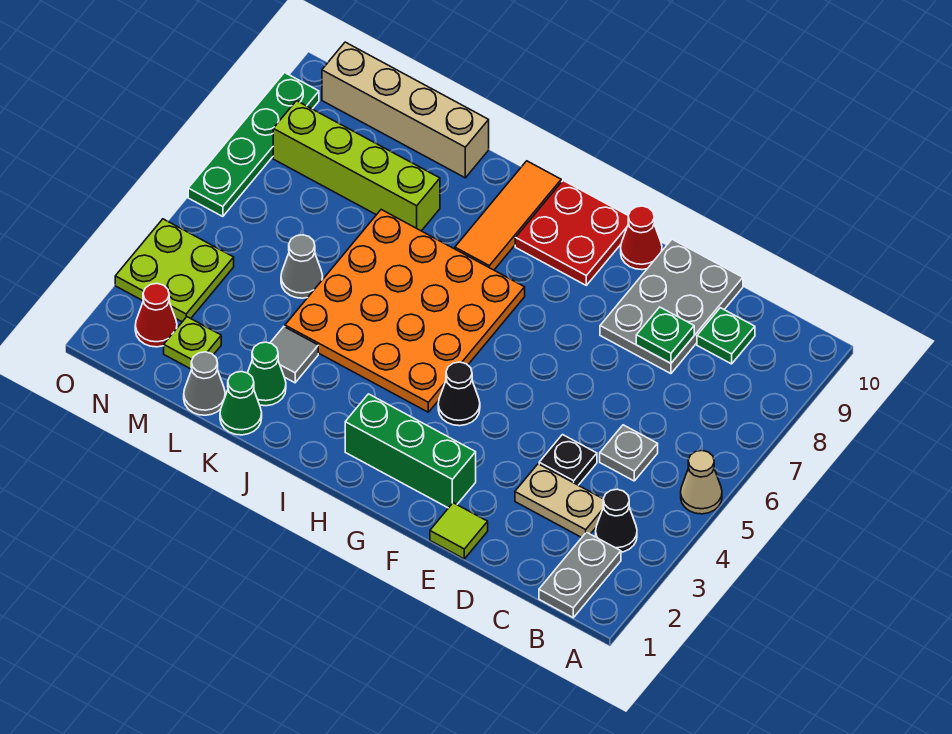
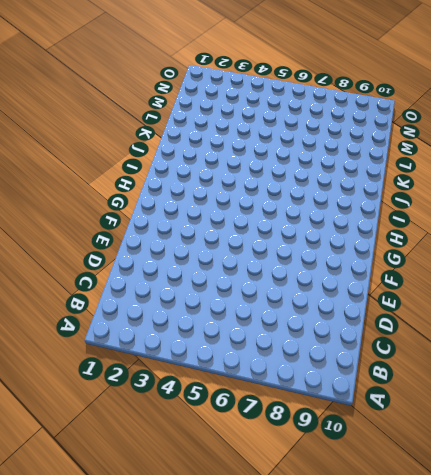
none -> tan cone A5 level 1
none -> grey plate B1:B2 level 1
none -> black cone B3 level 1

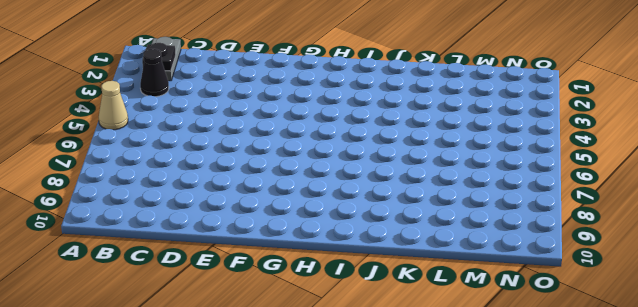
black plate B2 level 2 -> black plate D4 level 1
none -> tan plate C3:D3 level 1
none -> grey plate C5 level 1
none -> green plate C9 level 1

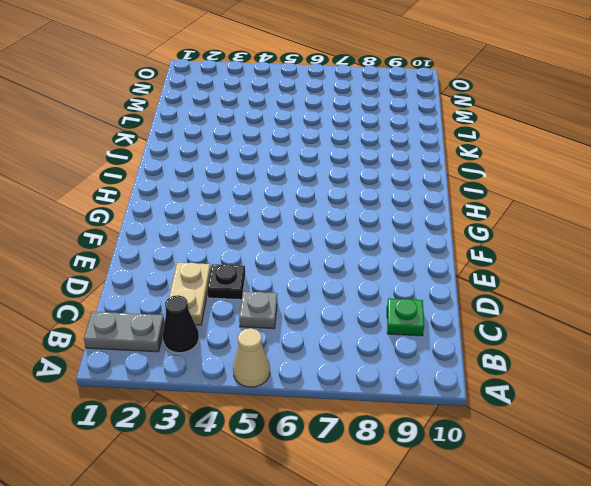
none -> grey plate D8:E10 level 1
none -> lime tile E1 level 1
none -> green brick F2:H2 level 1

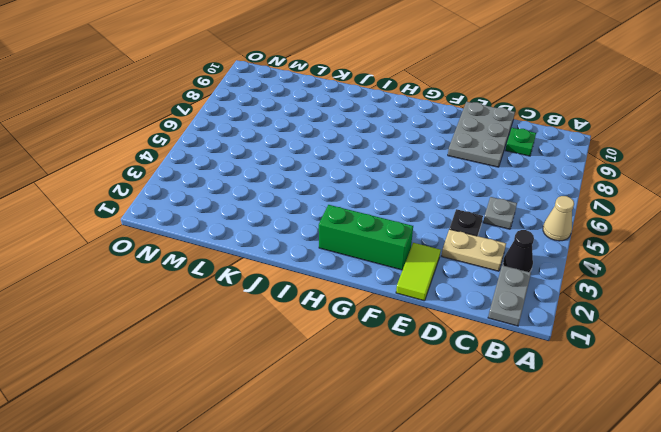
lime tile E1:E2 level 1 -> lime tile E1 level 1
none -> red cone F10 level 1
none -> black cone G4 level 1
none -> red plate G9:H10 level 1

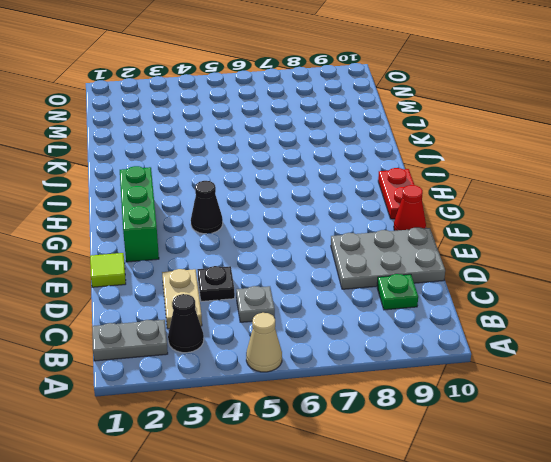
red plate G10:H10 level 1 -> red plate G9:H10 level 1
none -> orange plate H4:K7 level 1
none -> orange tile I8:I10 level 1
none -> green cone K1 level 1

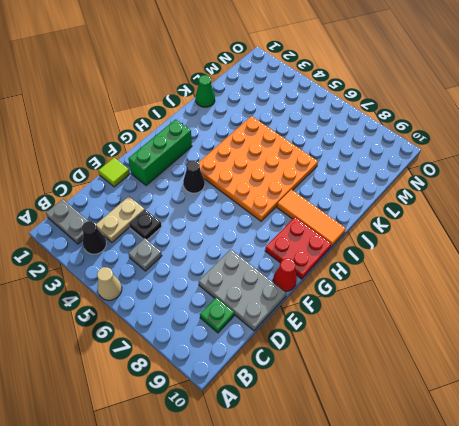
none -> green cone K2 level 1
none -> grey tile K3 level 1
none -> lime brick K8:N8 level 1

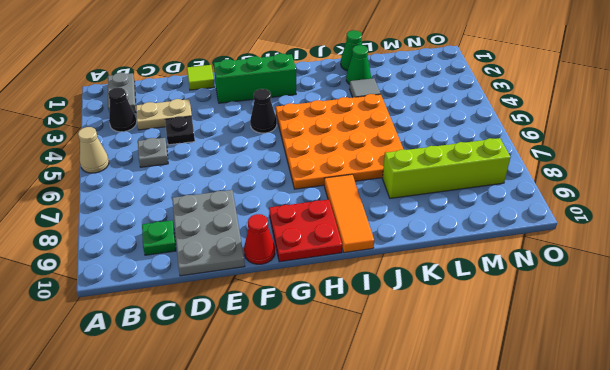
none -> tan brick K10:N10 level 1
none -> grey cone L1 level 1
none -> grey cone L5 level 1

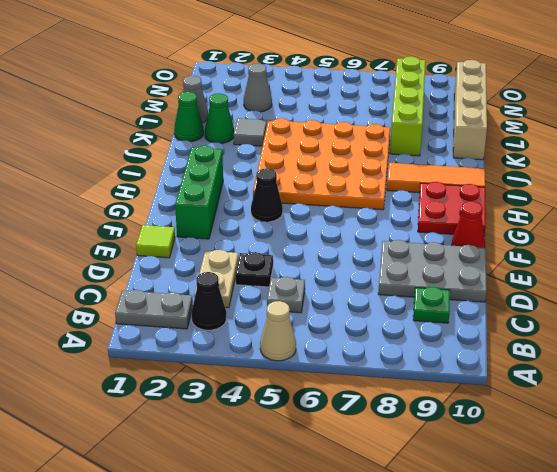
grey cone M3 level 1 -> grey cone L5 level 1
none -> lime plate M2 level 1
none -> red cone N2 level 1
none -> lime plate N3:O4 level 1

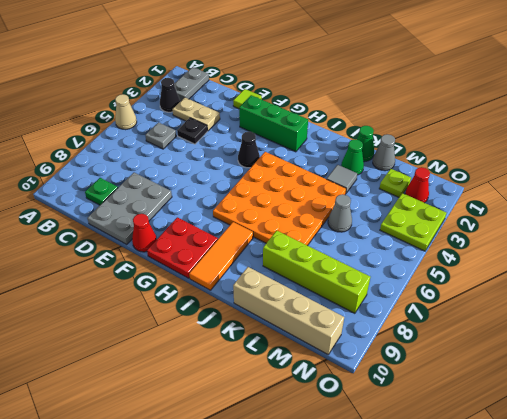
none -> green plate O6:O9 level 1
none -> green plate D8 level 2

